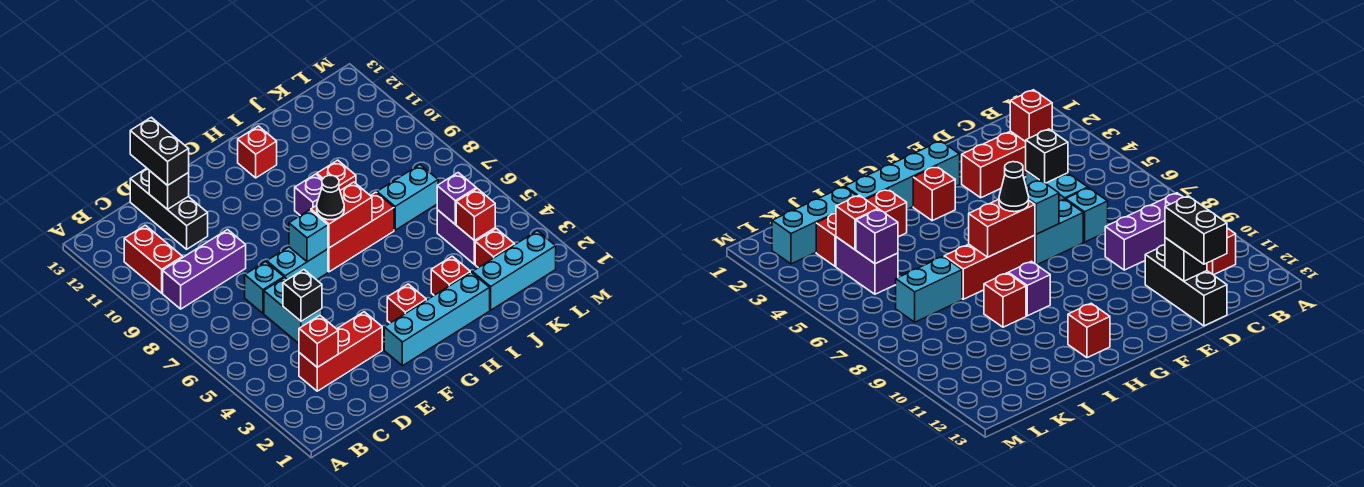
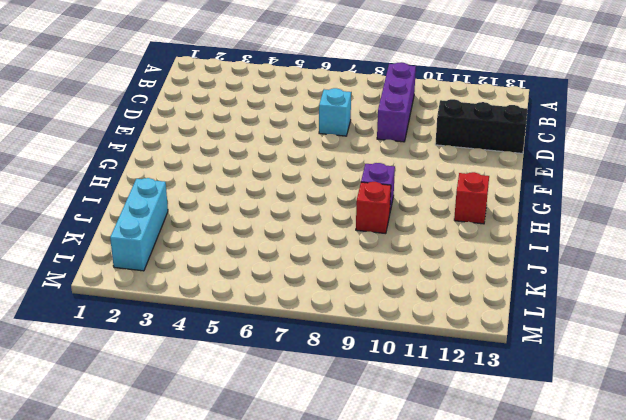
none -> red brick B10:B11 level 1
none -> red brick C3:E3 level 1
none -> cyan brick D5:D6 level 1

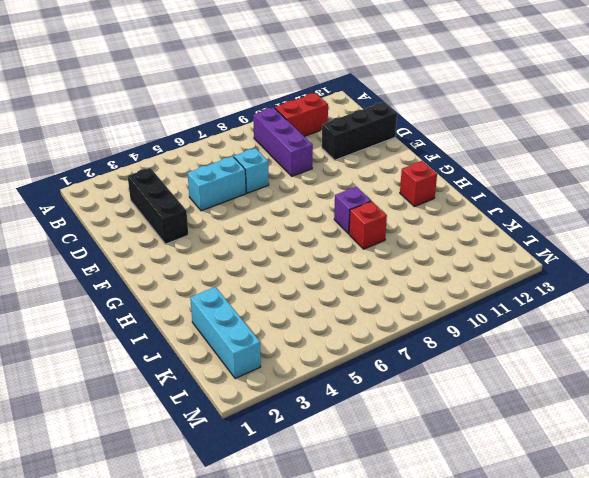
black brick C3:E3 level 1 -> red brick C3:E3 level 1
none -> cyan brick E7:F7 level 1
none -> cyan brick F2:I2 level 1
none -> red brick G3 level 1

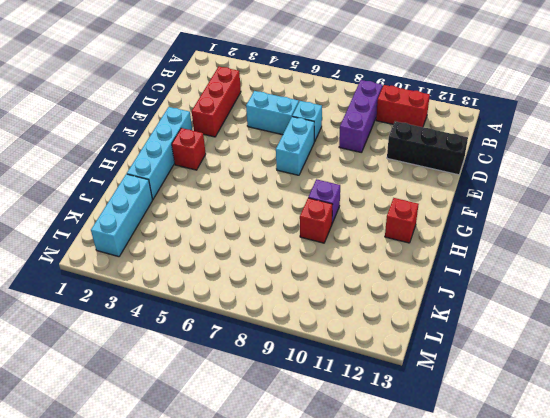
none -> red brick G7:I7 level 1
none -> red brick I3 level 1
none -> cyan brick J7:K7 level 1

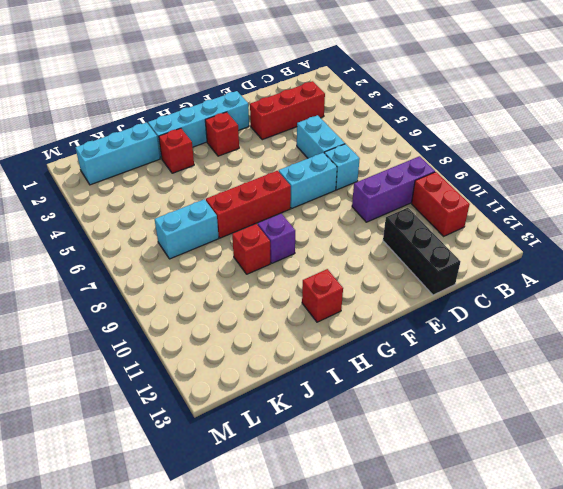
none -> red brick K3 level 1
none -> purple brick K4:K5 level 1
none -> red brick C3 level 2

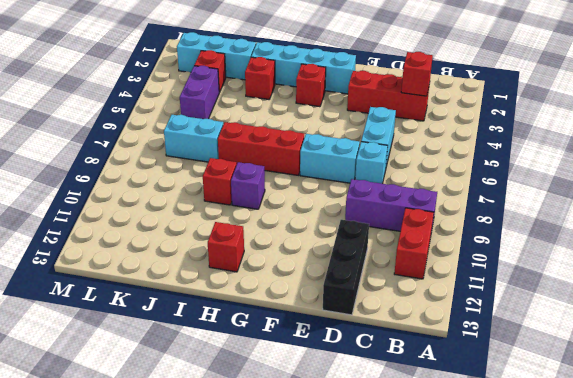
none -> black brick D5 level 2
none -> black brick D12 level 2
none -> cyan brick F7 level 2

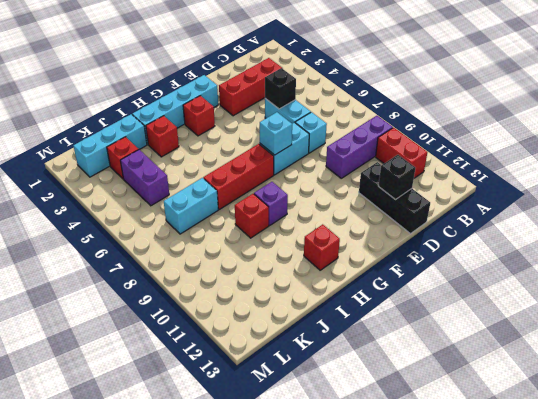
none -> red brick C3 level 2
none -> red brick G7:H7 level 2
none -> red brick K4 level 2

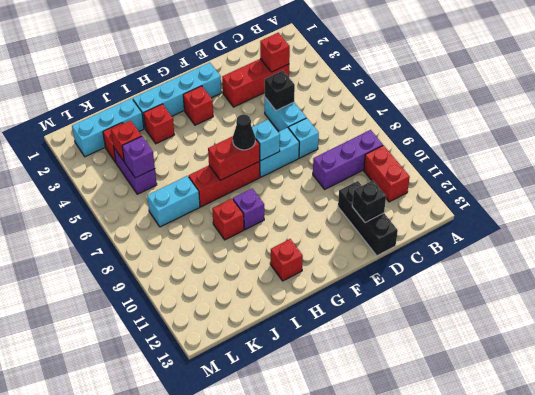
none -> black brick D12:D13 level 3

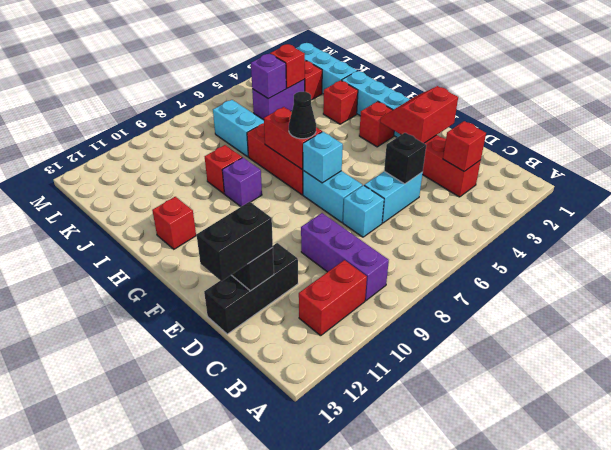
red slope E2:F3 level 2 top E -> none

